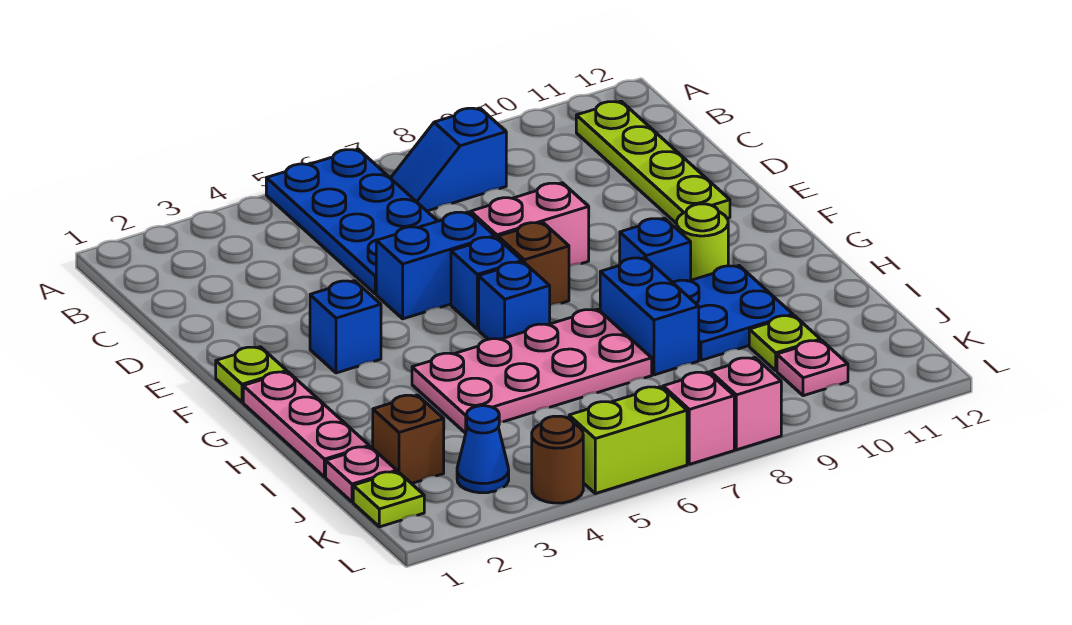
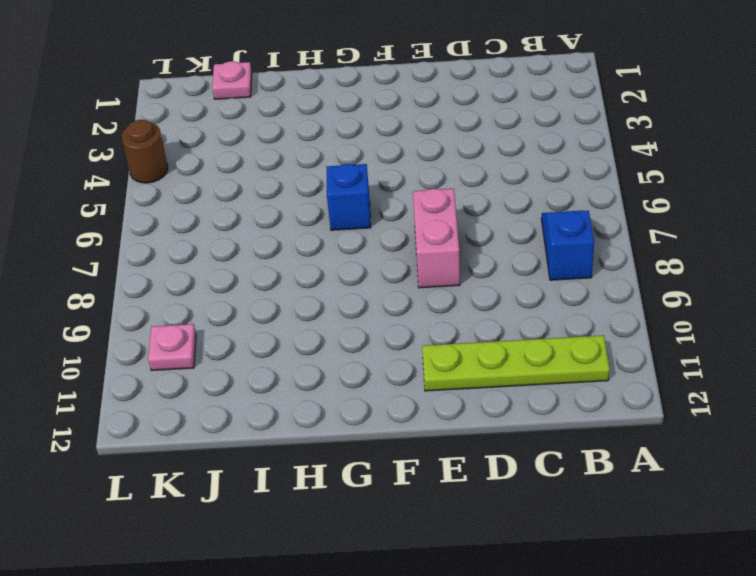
none -> blue plate A5:D6 level 1
none -> blue brick E5:E6 level 1
none -> lime plate F1 level 1

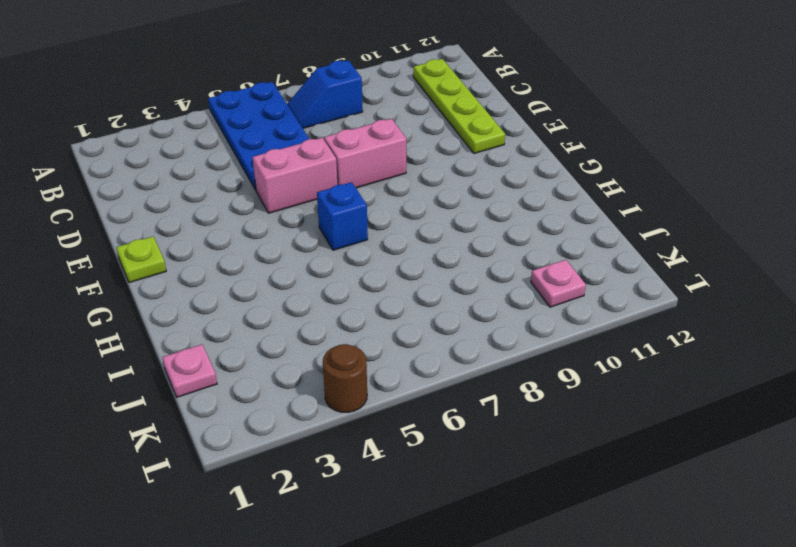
pink brick E5:E6 level 1 -> blue brick E5:E6 level 1
none -> blue brick F3 level 1
none -> blue brick F6 level 1
none -> brown brick F7 level 1

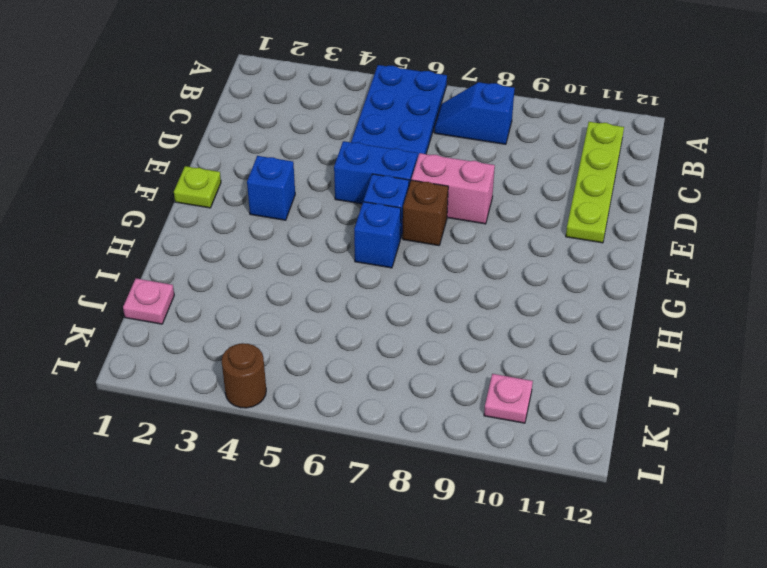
none -> pink plate G1:I1 level 1
none -> blue brick G9 level 1
none -> lime round brick G10 level 1

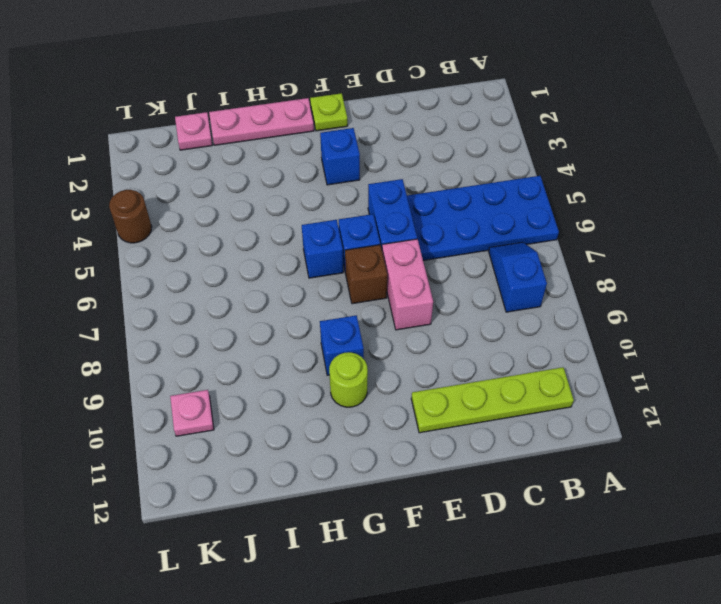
none -> pink plate H4:I7 level 1
none -> blue brick H8:I8 level 1
none -> blue plate H9:I10 level 1

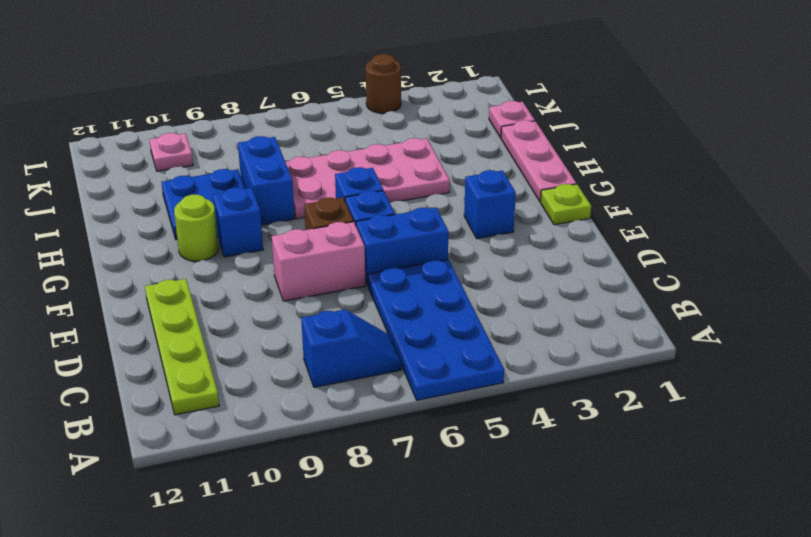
none -> brown brick J2 level 1
none -> lime plate J10 level 1
none -> lime plate K1 level 1

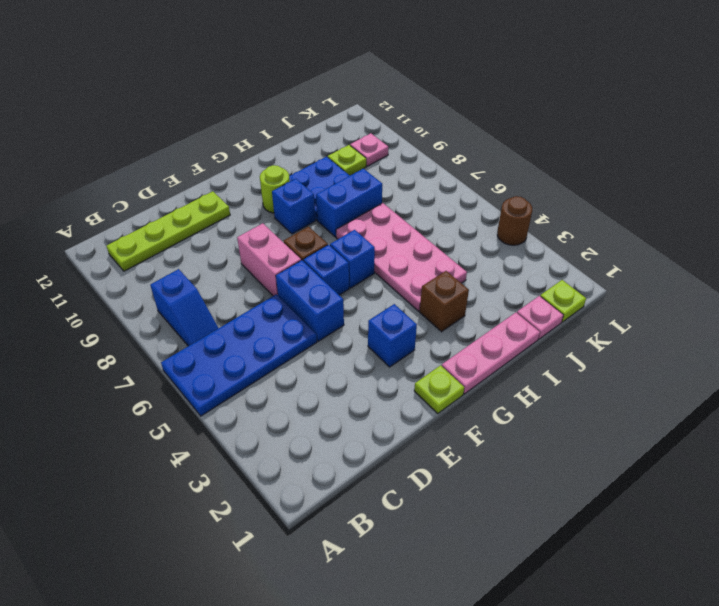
brown brick H3 level 1 -> brown brick J2 level 1
none -> blue cone K3 level 1
none -> lime brick L5:L6 level 1
none -> pink brick L7 level 1

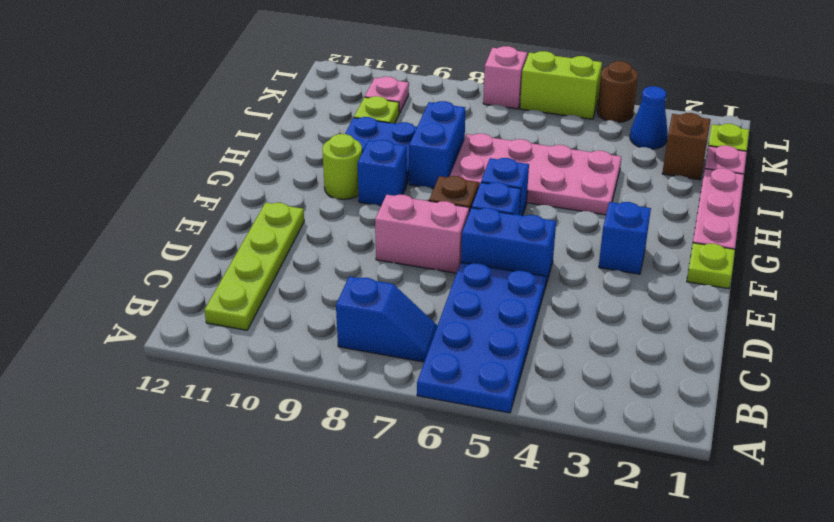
none -> pink brick L8 level 1

